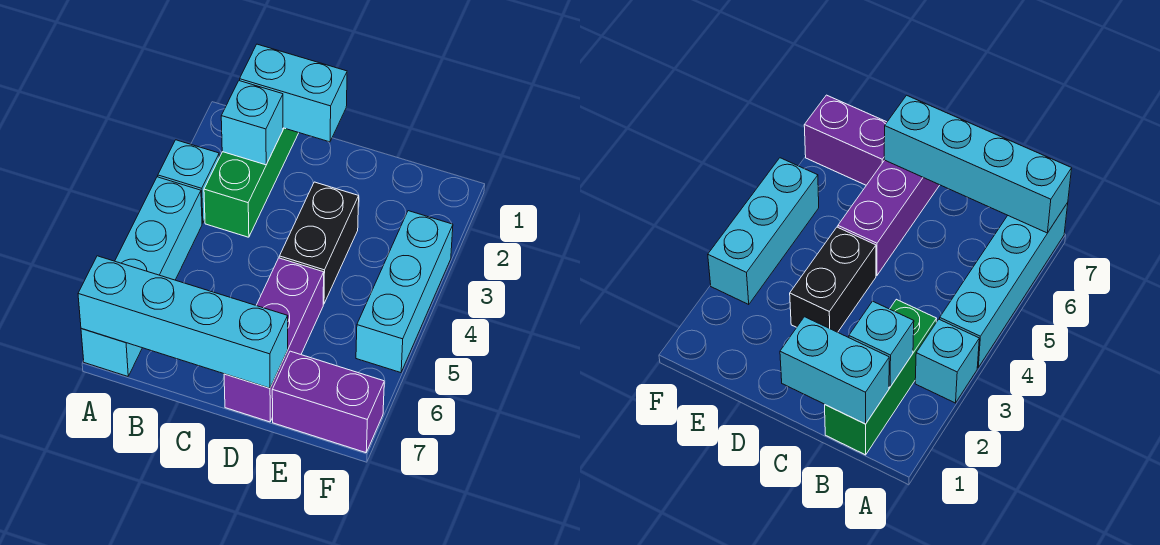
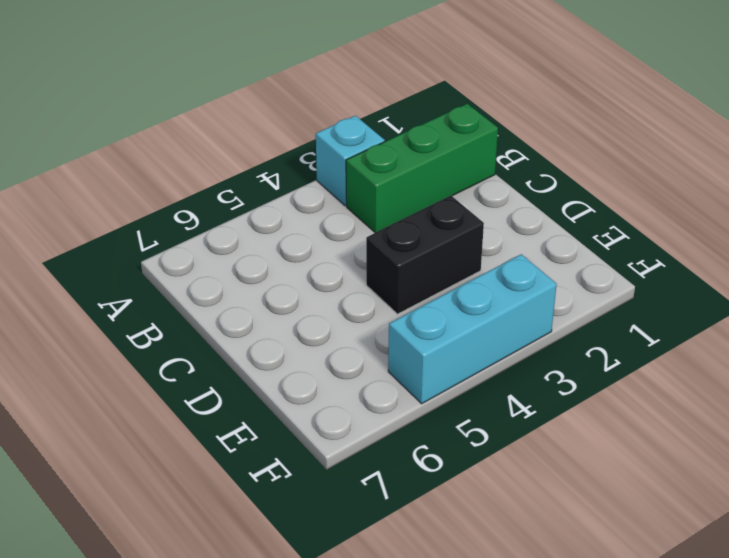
none -> cyan brick A4:A7 level 1
none -> purple brick D5:D7 level 1

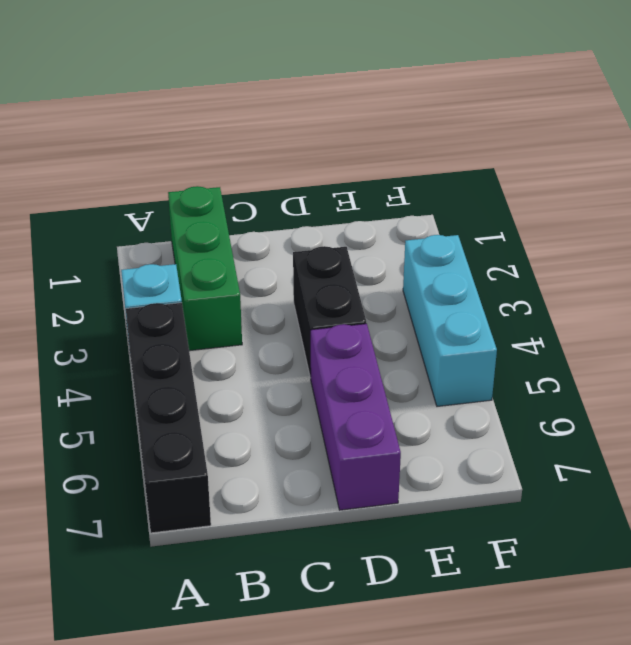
black brick A4:A7 level 1 -> cyan brick A4:A7 level 1
none -> purple brick E7:F7 level 1
none -> cyan brick A7:D7 level 2

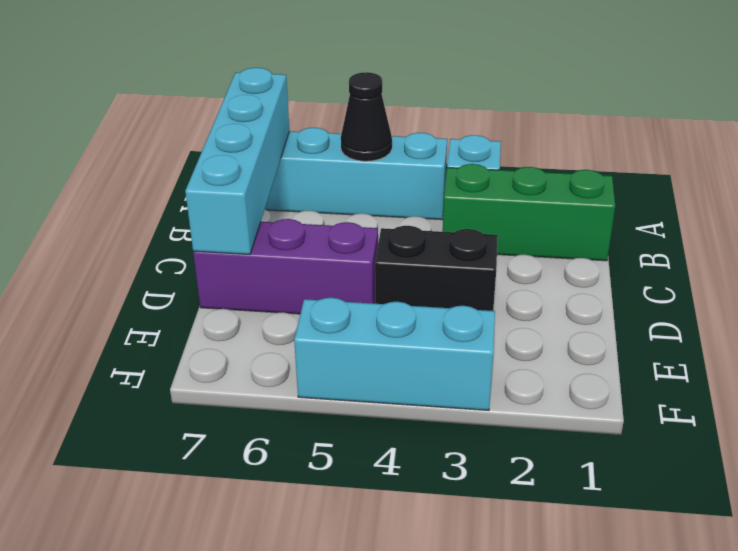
black cone A5 level 2 -> none
none -> purple brick E7:F7 level 1
none -> cyan brick B1:C1 level 2

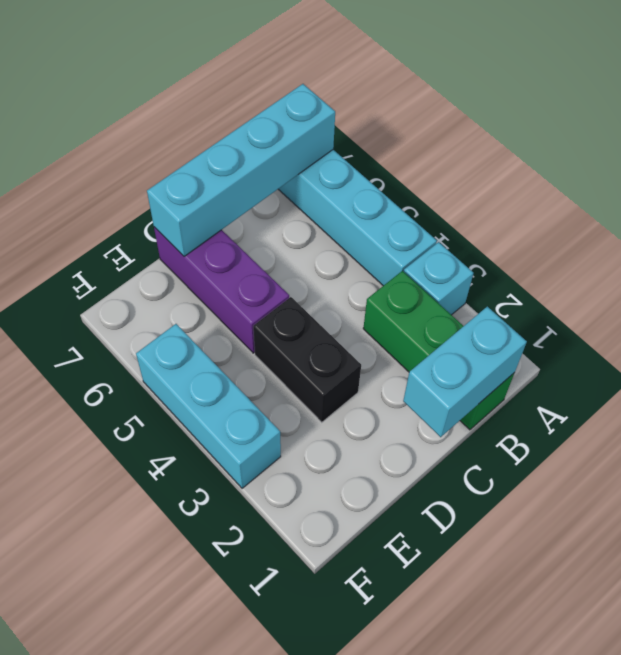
none -> purple brick E7:F7 level 1
none -> cyan brick B2 level 2

